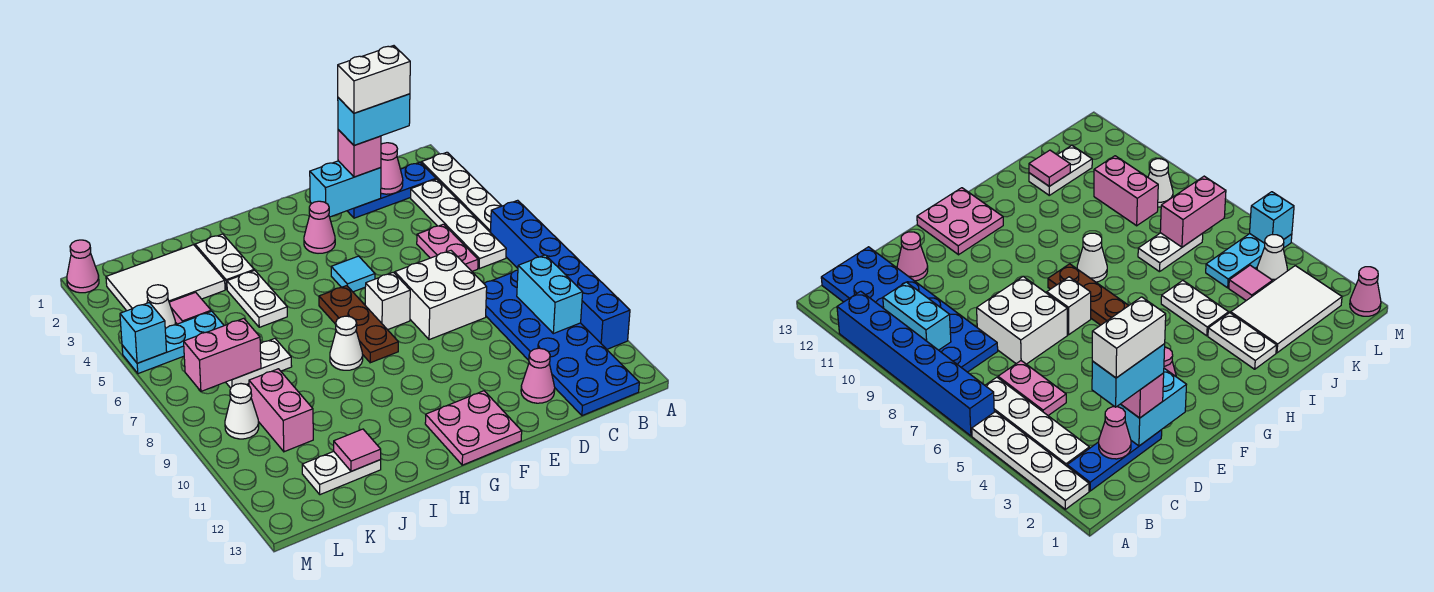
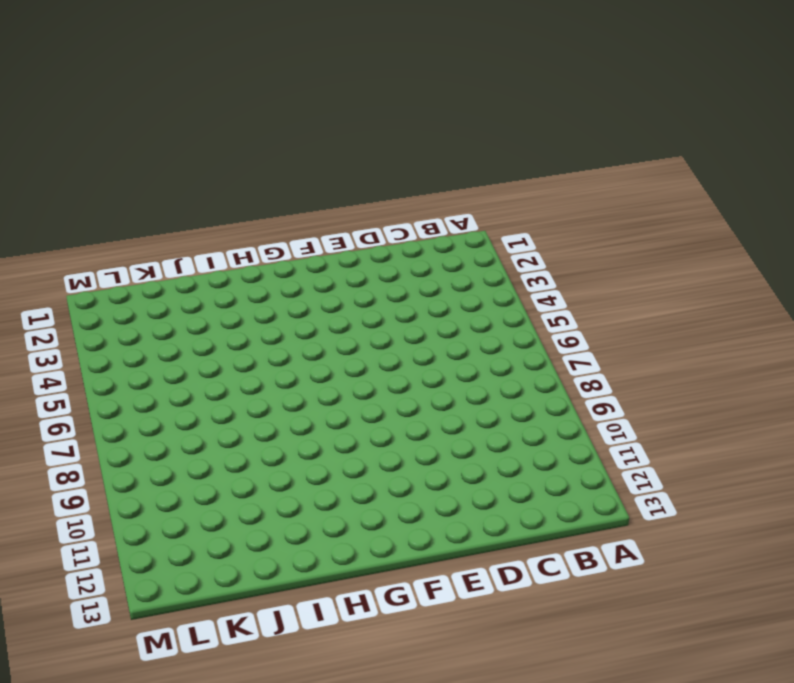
none -> white plate A2:A5 level 1
none -> blue brick A6:A11 level 1
none -> blue plate B2:D2 level 1
none -> white plate B3:B6 level 1

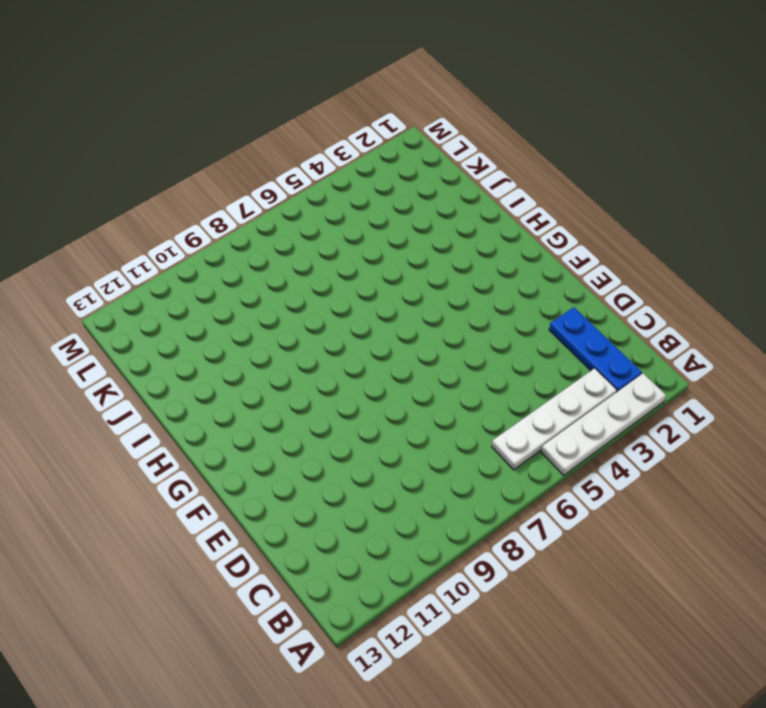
none -> blue brick A6:A11 level 1
none -> blue plate B8:C13 level 1
none -> pink plate C5:C6 level 1
none -> white brick D7:E8 level 1

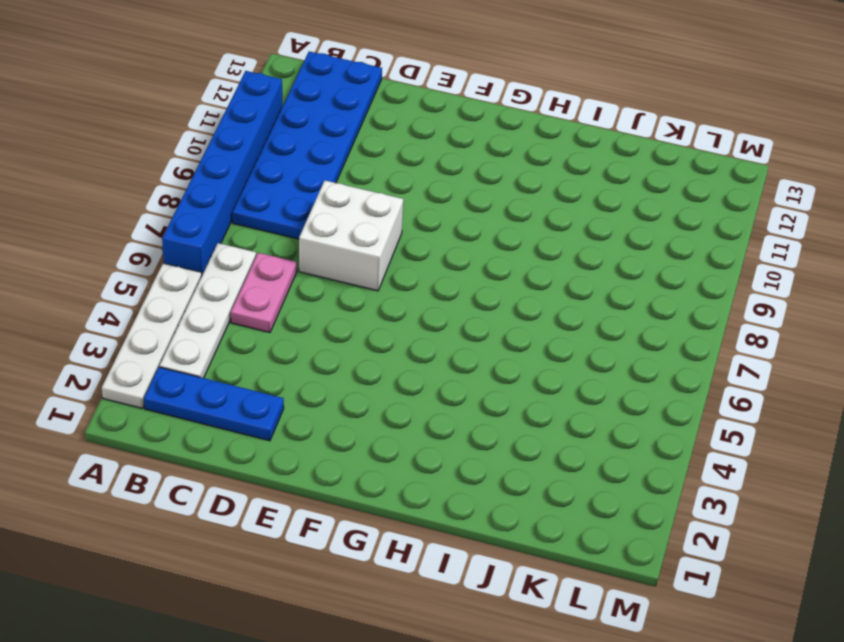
none -> pink cone D12 level 1
none -> pink cone F3 level 1
none -> cyan tile F5 level 1
none -> white brick F7 level 1

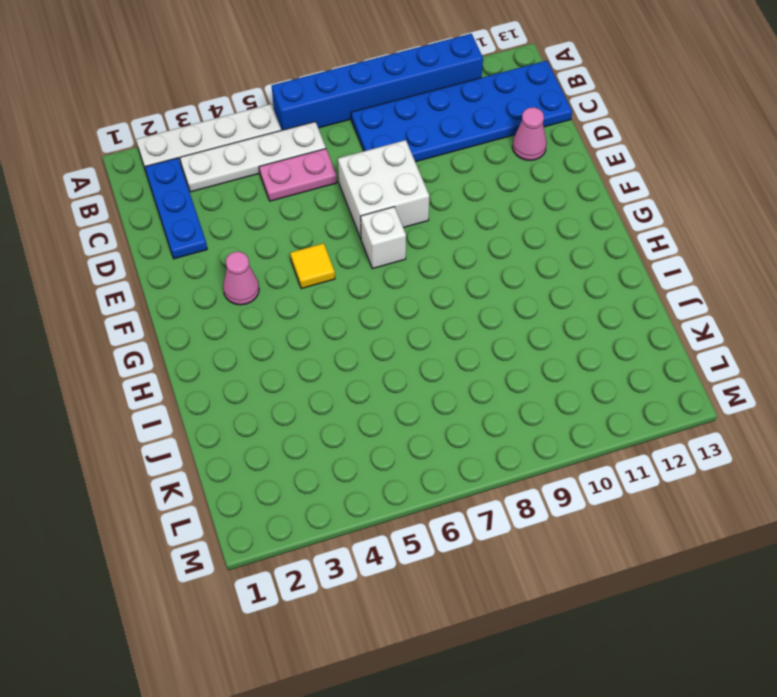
yellow tile F5 level 1 -> cyan tile F5 level 1
none -> pink plate F12:G13 level 1
none -> brown plate G6:G8 level 1
none -> white cone H8 level 1
none -> white plate I2:I3 level 1

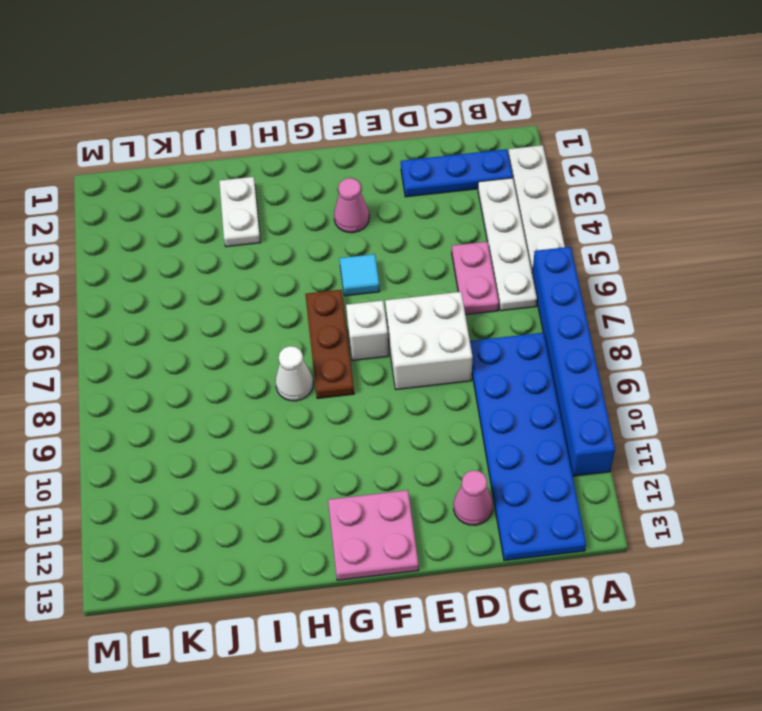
none -> white plate I4:I5 level 1
none -> white tile J2:L3 level 1
none -> white plate J7:K7 level 1
none -> white plate J12:K12 level 1

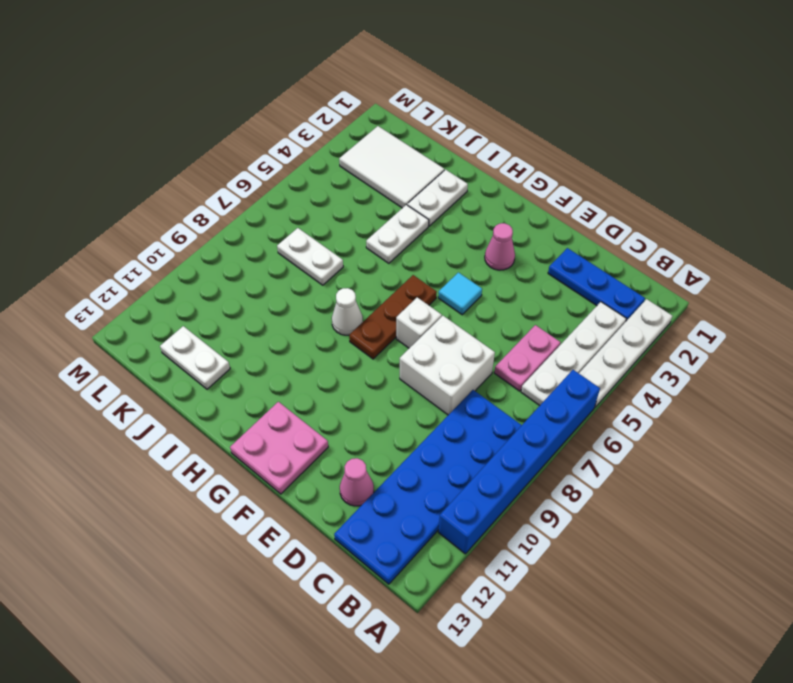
none -> pink tile K4 level 1
none -> cyan plate K5:M5 level 1
none -> pink brick K9:K10 level 1
none -> white cone L4 level 1

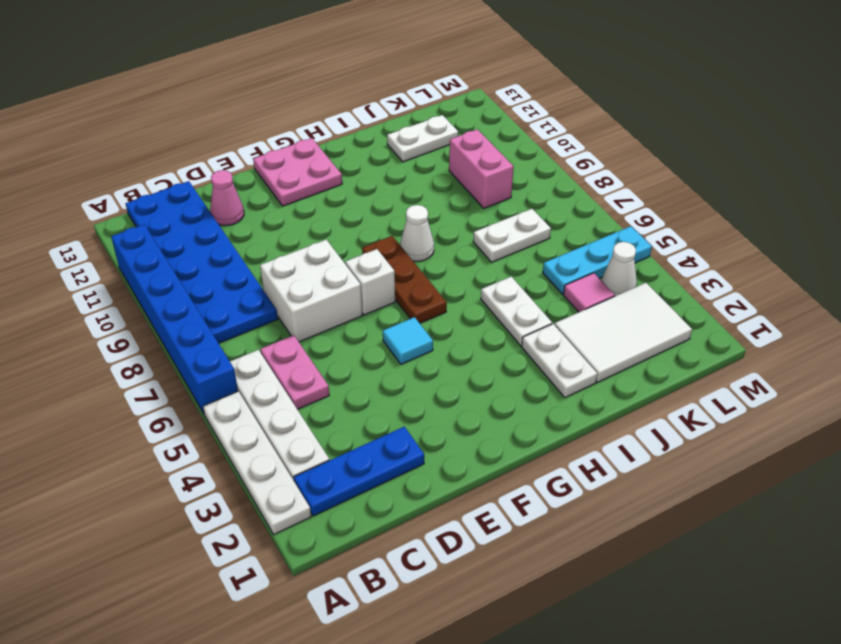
none -> pink cone F3 level 1
none -> white cone L9 level 1
none -> pink cone M1 level 1
none -> cyan brick B9:B10 level 2

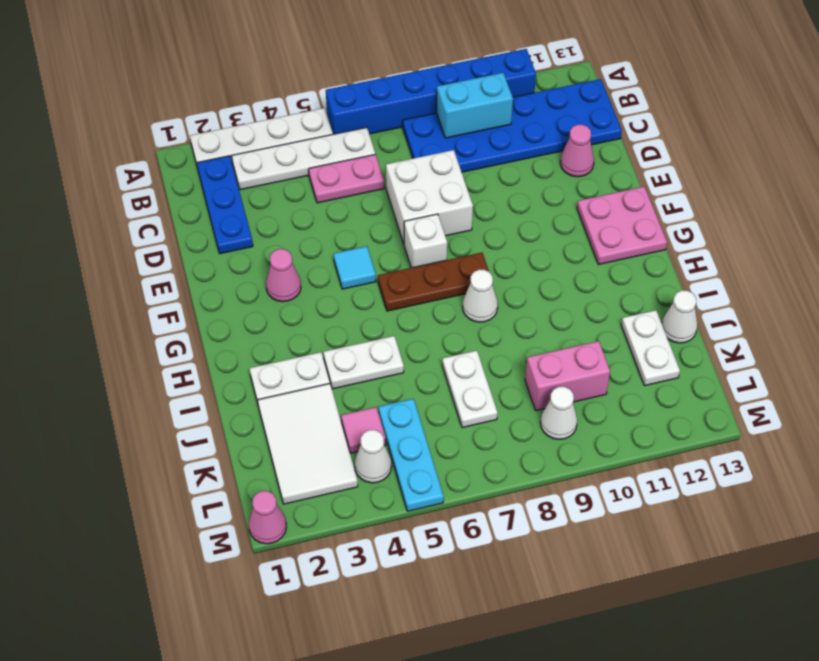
white cone J13 level 1 -> none
none -> pink cone C2 level 2
none -> cyan brick D2:E2 level 2
none -> pink tile J12 level 2
none -> pink brick K7:L7 level 2

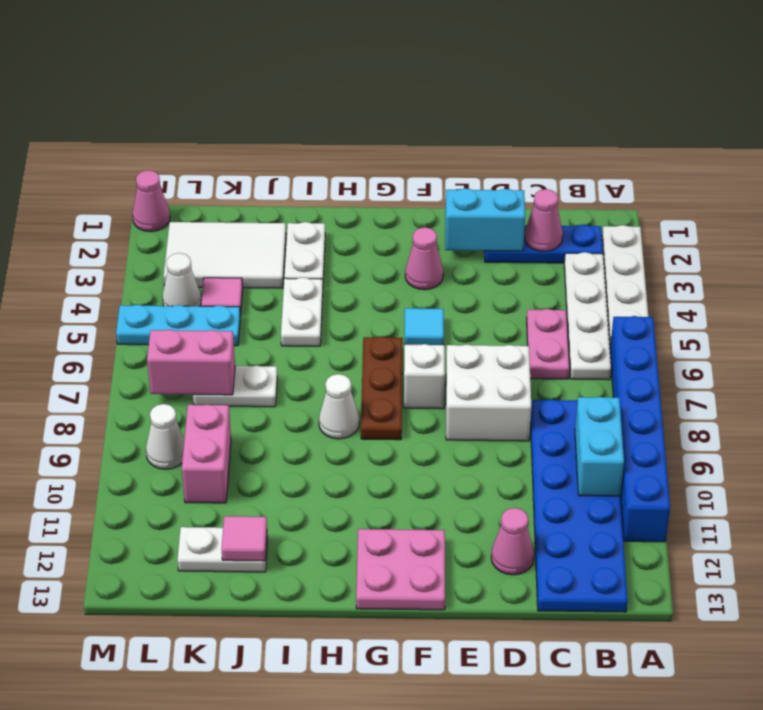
none -> cyan brick M5 level 2
none -> pink brick D2 level 3
none -> cyan brick C2:D2 level 4
none -> white brick C2:D2 level 5

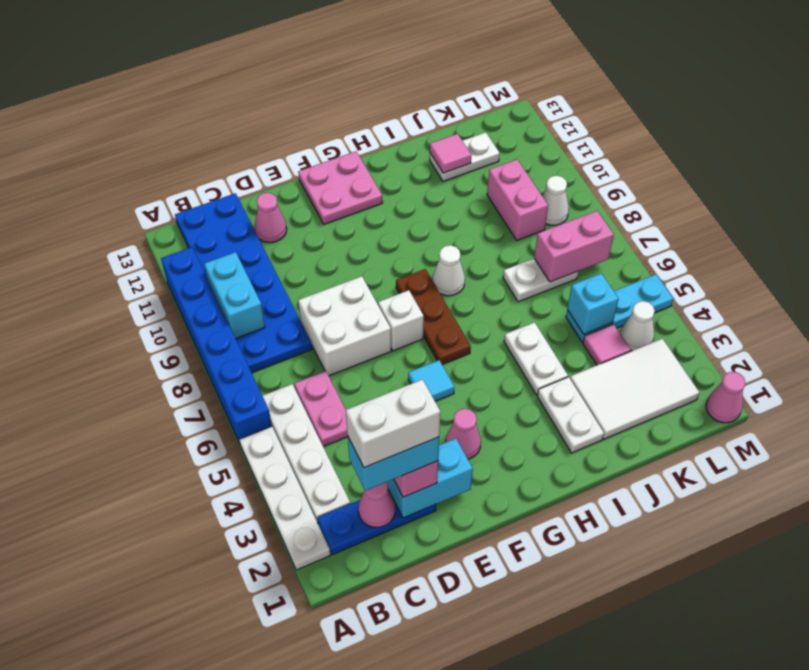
cyan brick K5 level 2 -> cyan brick M5 level 2

